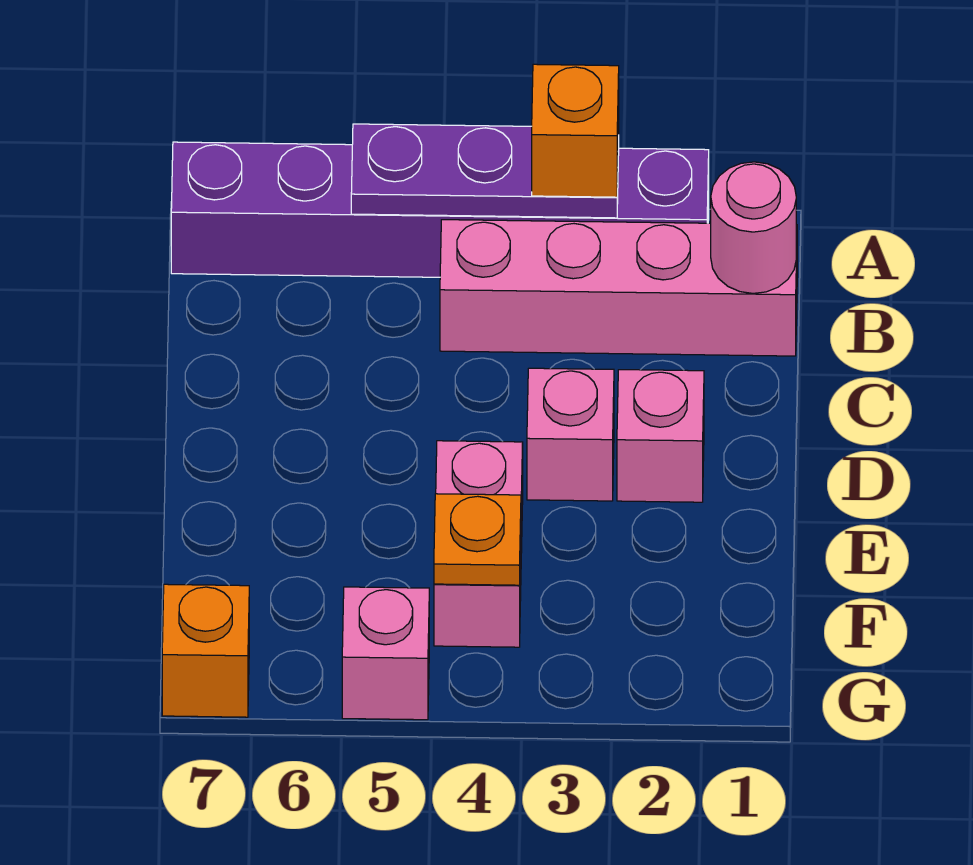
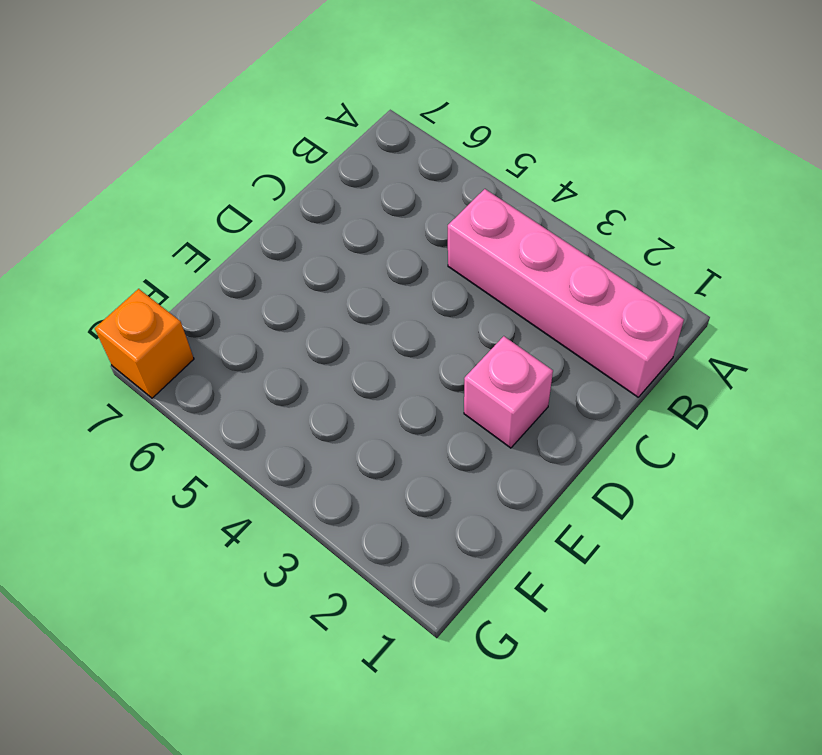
none -> purple brick A2:A7 level 1
none -> pink brick D3 level 1

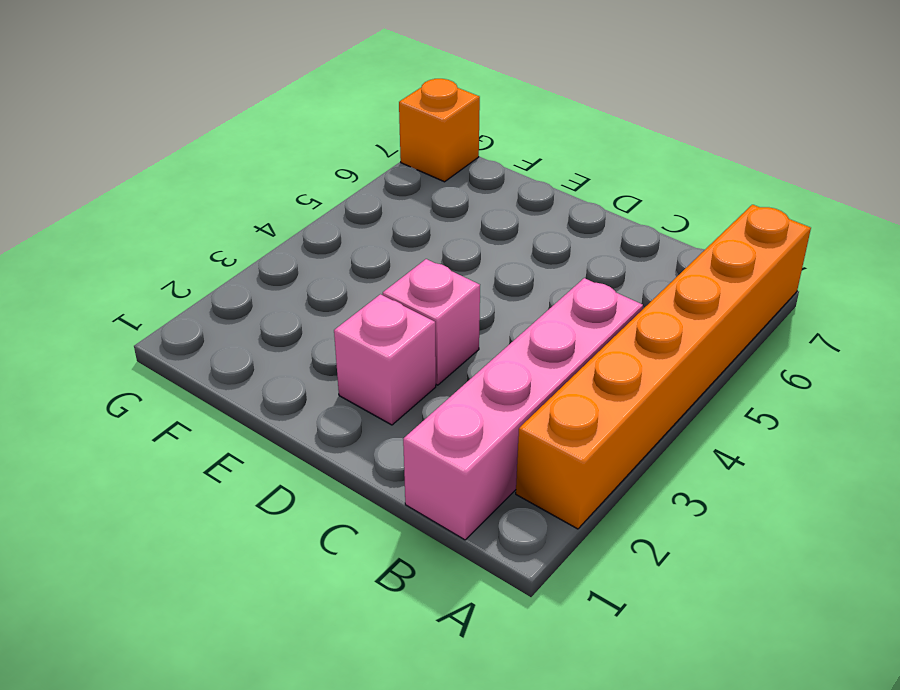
orange brick A2:A7 level 1 -> purple brick A2:A7 level 1
none -> pink brick E4:F4 level 1
none -> pink brick G5 level 1

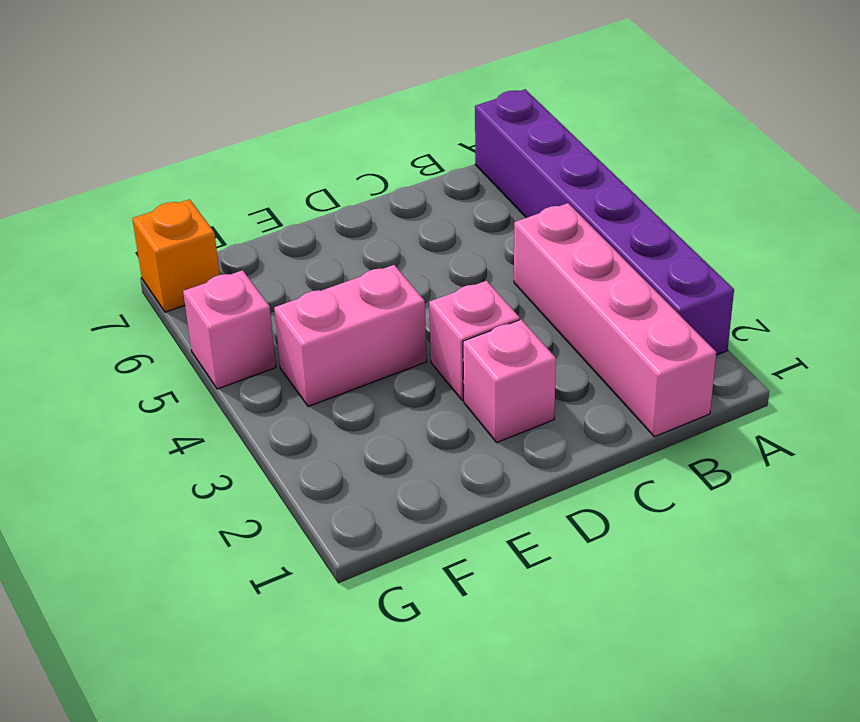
none -> purple plate A3:A5 level 2
none -> pink round brick B1 level 2

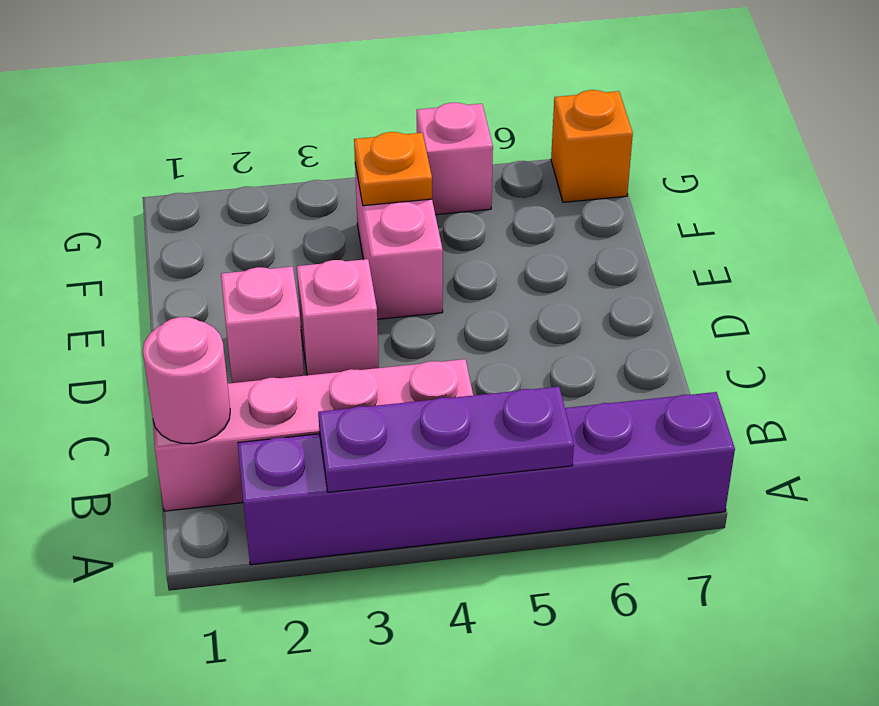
none -> orange brick A3 level 3

